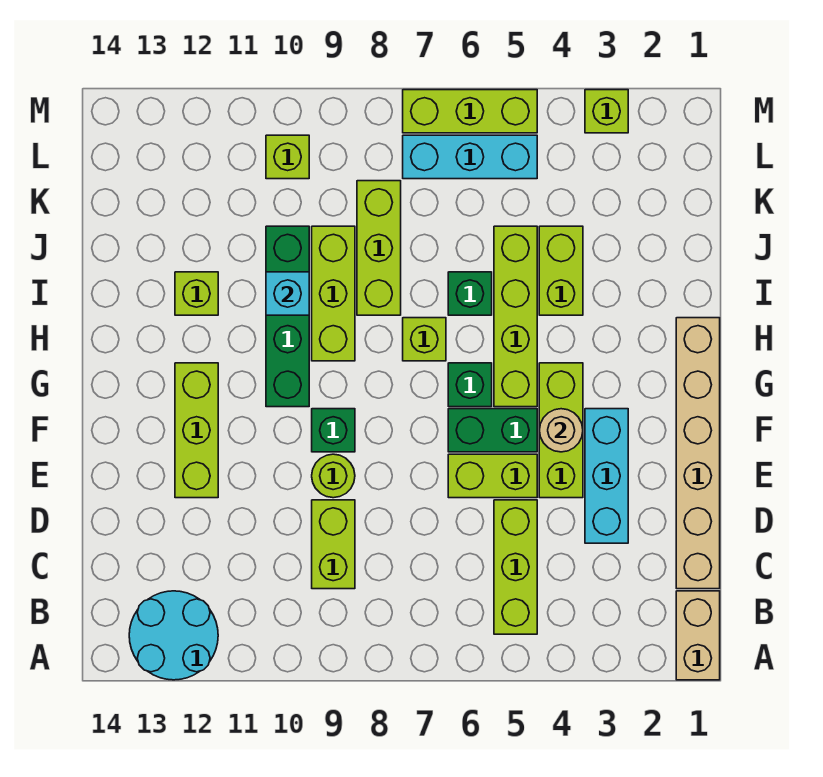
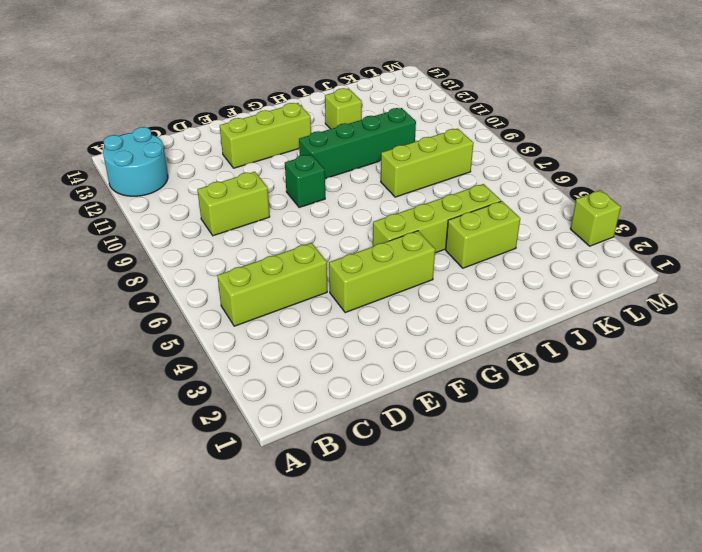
none -> tan brick A1:B1 level 1
none -> tan brick C1:H1 level 1
none -> cyan brick D3:F3 level 1

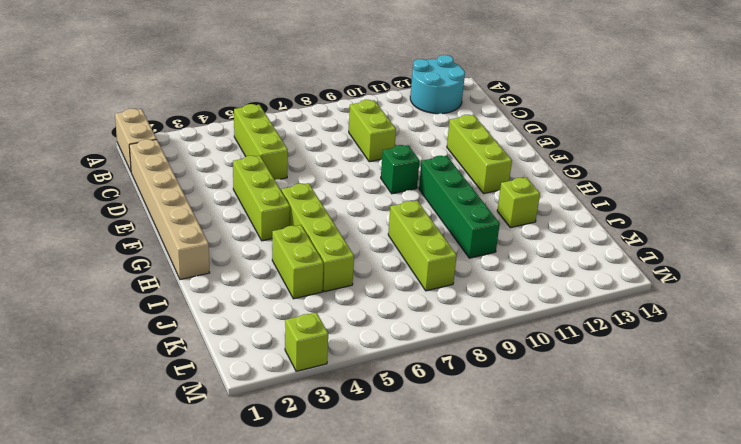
none -> cyan brick D3:F3 level 1
none -> lime brick E5:E6 level 1
none -> lime round brick E9 level 1

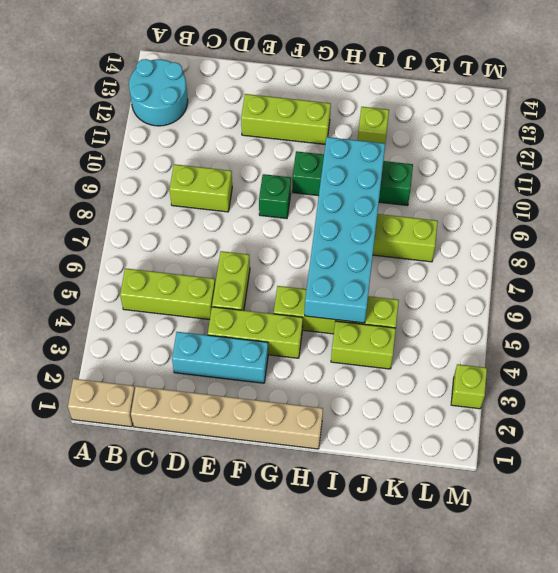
cyan brick H5:I10 level 2 -> cyan brick I10 level 2
none -> lime round brick E9 level 1
none -> green brick F5:F6 level 1
none -> green brick G6 level 1

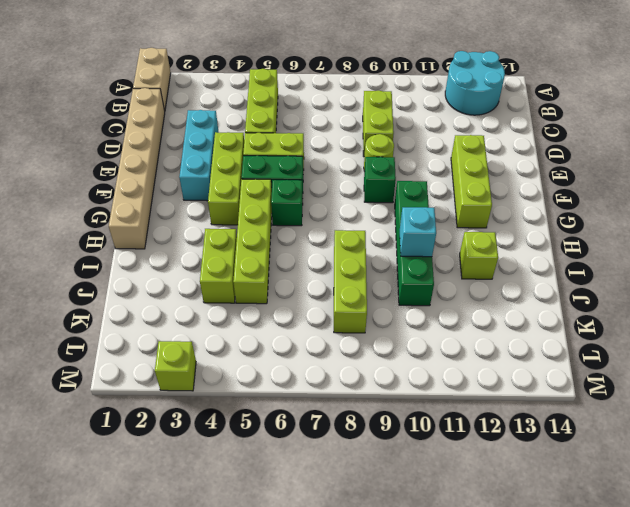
none -> lime brick H7 level 1
none -> lime brick H9:J9 level 1
none -> green brick I6 level 1

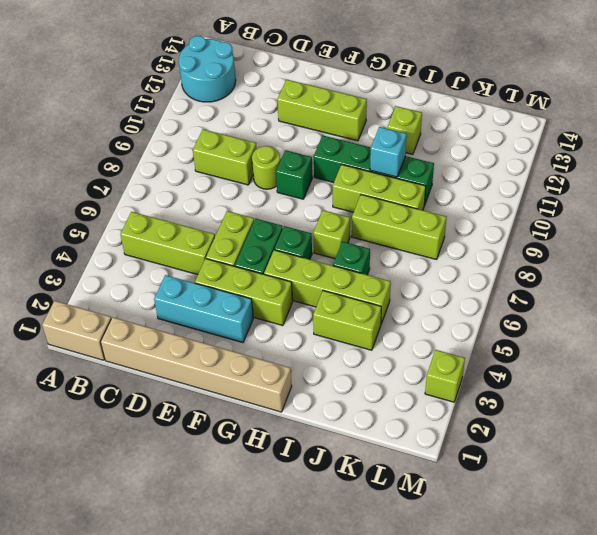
none -> cyan brick L5:L7 level 1
none -> lime brick L10 level 1
none -> lime brick M5:M7 level 1

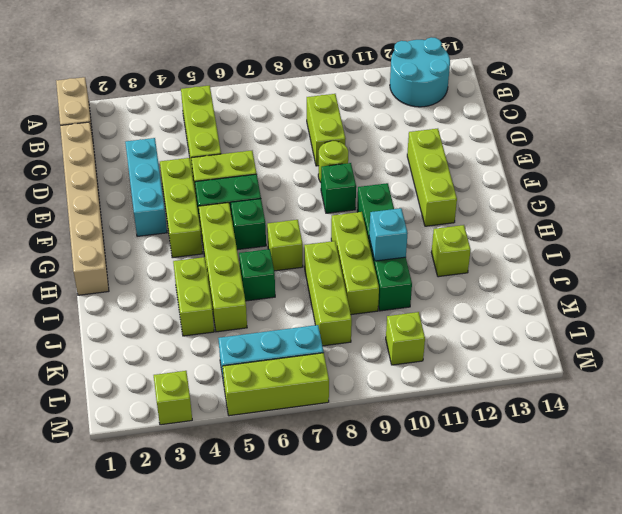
none -> tan round brick F4 level 2

